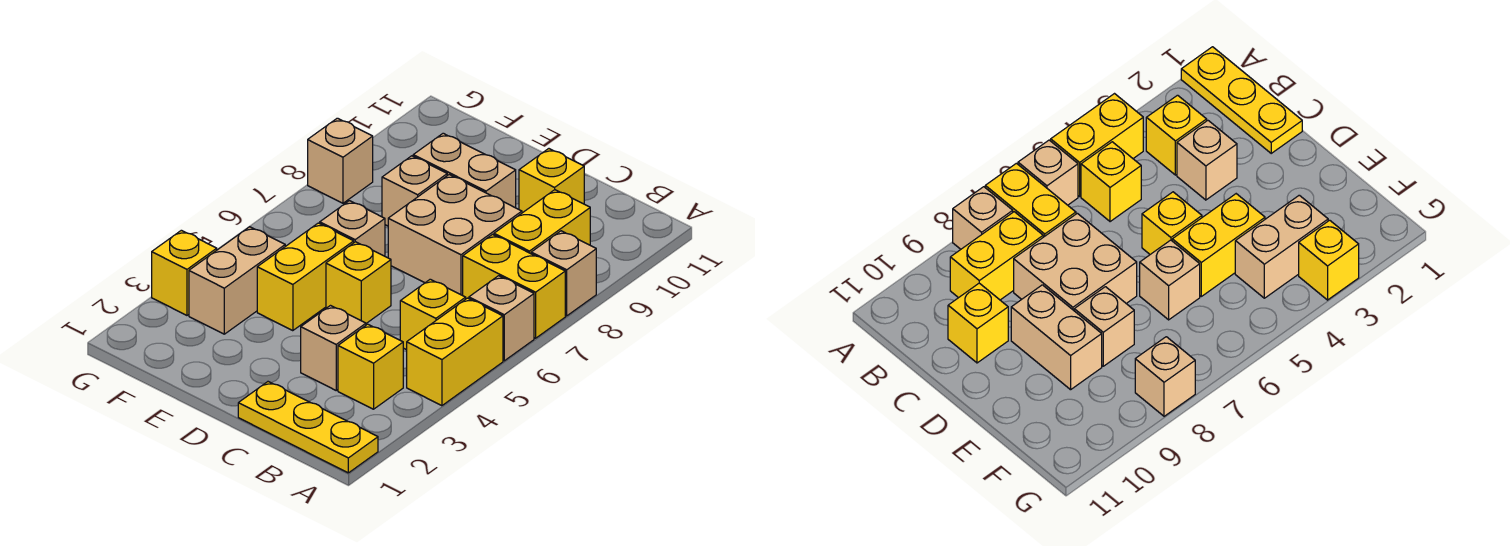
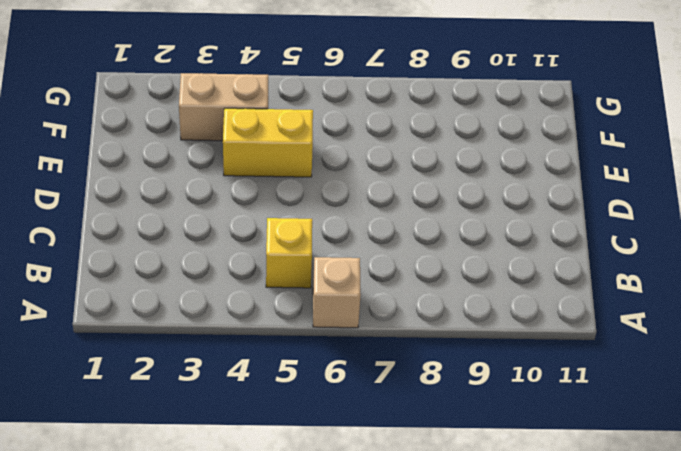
none -> yellow plate A1:C1 level 1
none -> yellow brick A4:A5 level 1
none -> yellow brick A7:B7 level 1

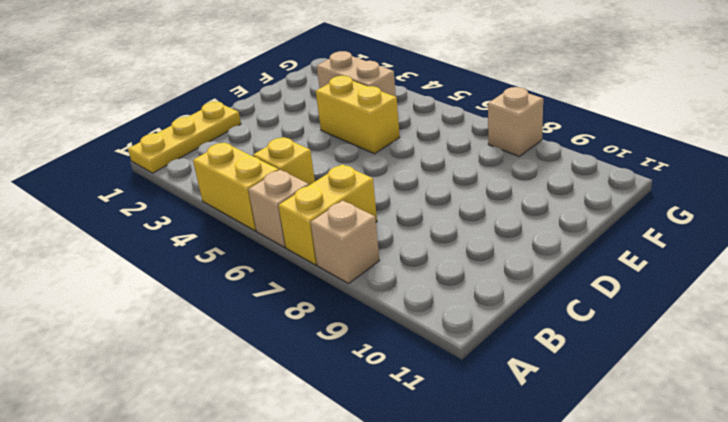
none -> yellow brick B3 level 1
none -> yellow brick B8:B9 level 1
none -> tan brick C3 level 1

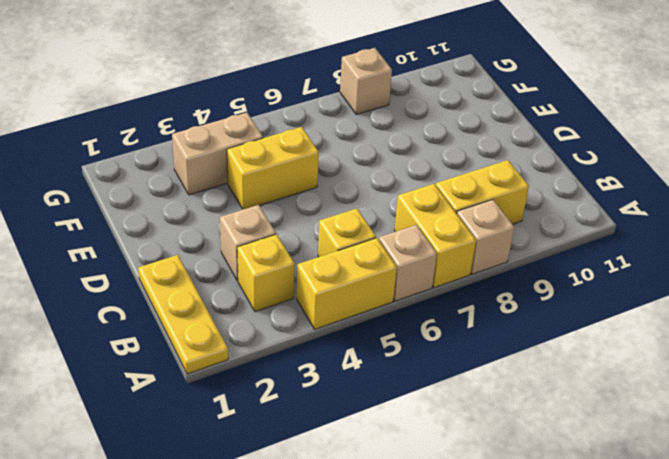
none -> tan brick C7:D8 level 1
none -> yellow brick C10 level 1
none -> yellow brick D5 level 1

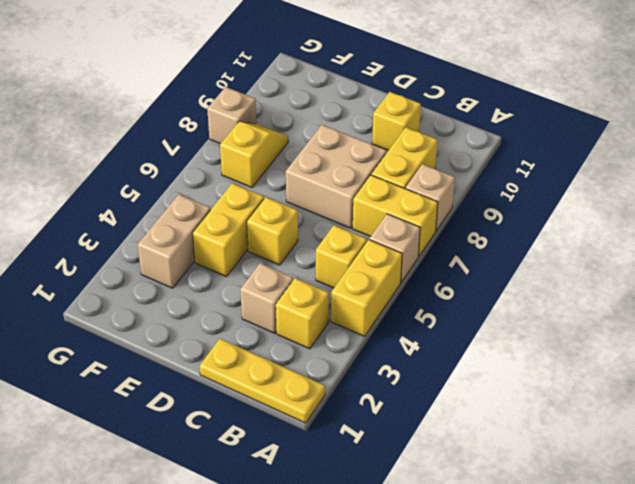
yellow slope F7:F8 level 1 top 7 -> none
none -> tan brick D9:E9 level 1
none -> tan brick E6 level 1
none -> tan brick E8 level 1

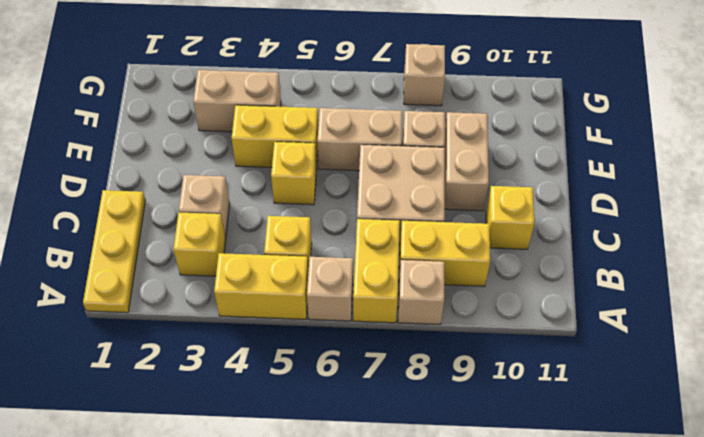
tan brick E6:E7 level 1 -> tan brick E6 level 1
none -> yellow brick G3 level 1

